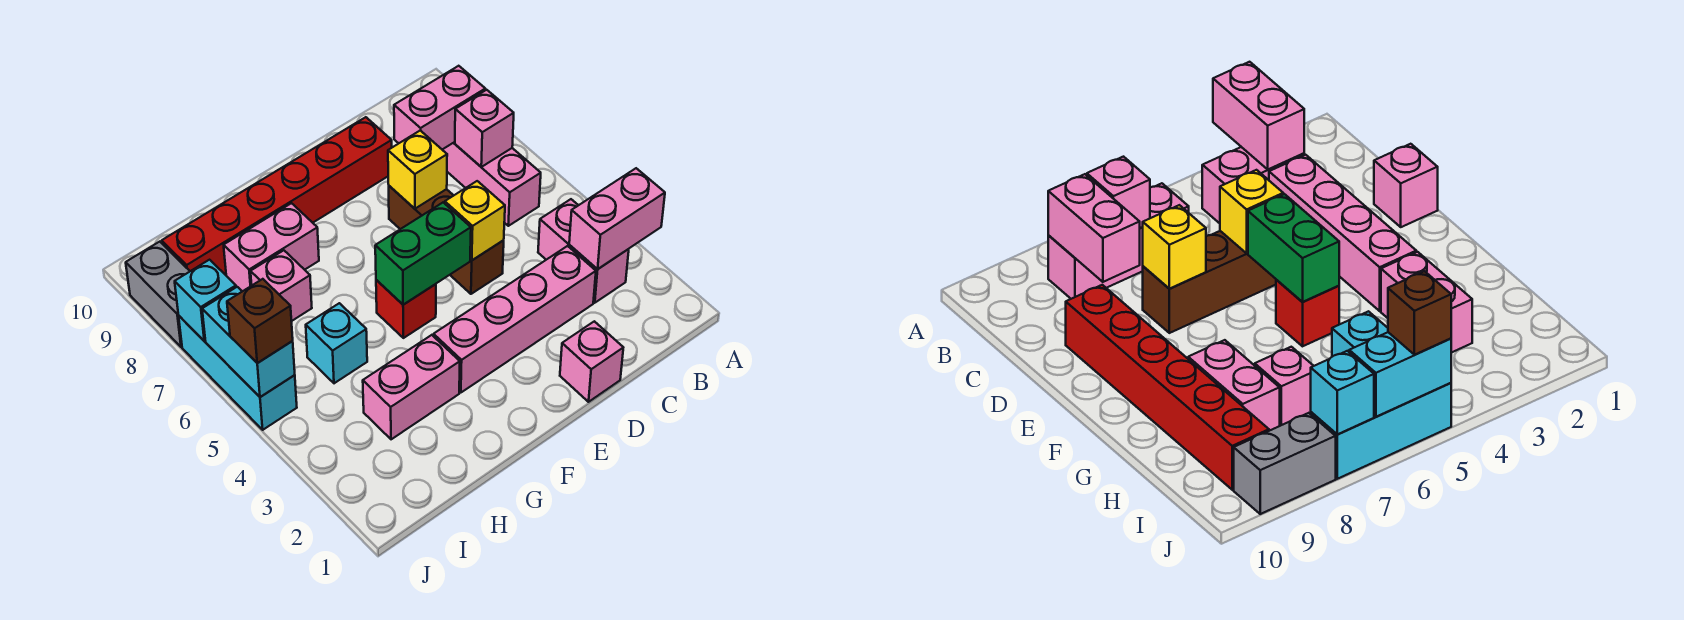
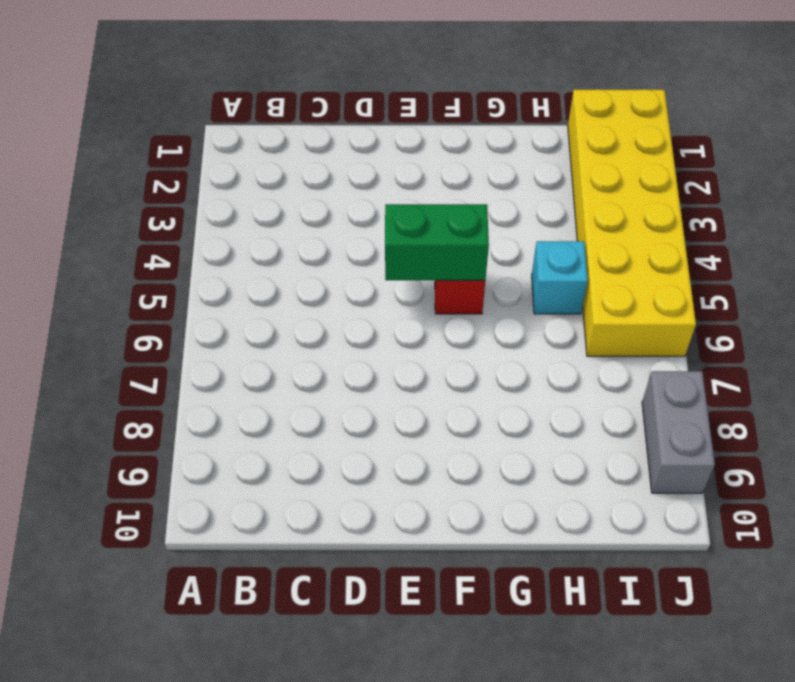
yellow brick I1:J6 level 1 -> cyan brick J5:J7 level 1
none -> pink brick B3:B4 level 1
none -> pink brick B6:B8 level 1
none -> pink brick C3:F3 level 1

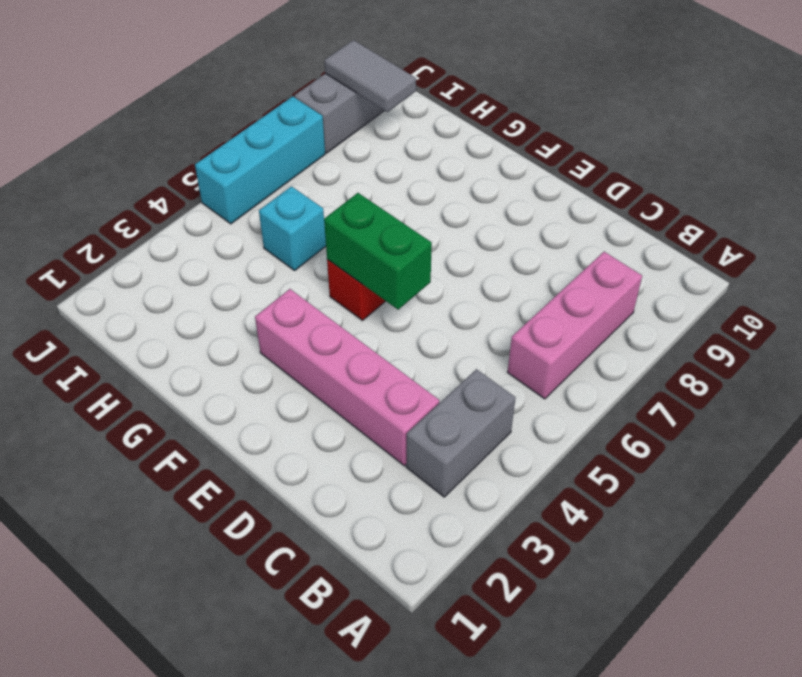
grey brick B3:B4 level 1 -> pink brick B3:B4 level 1
grey tile I9:J9 level 2 -> none
none -> pink brick D1 level 1
none -> brown brick D5:D7 level 1
none -> red brick D9:I9 level 1

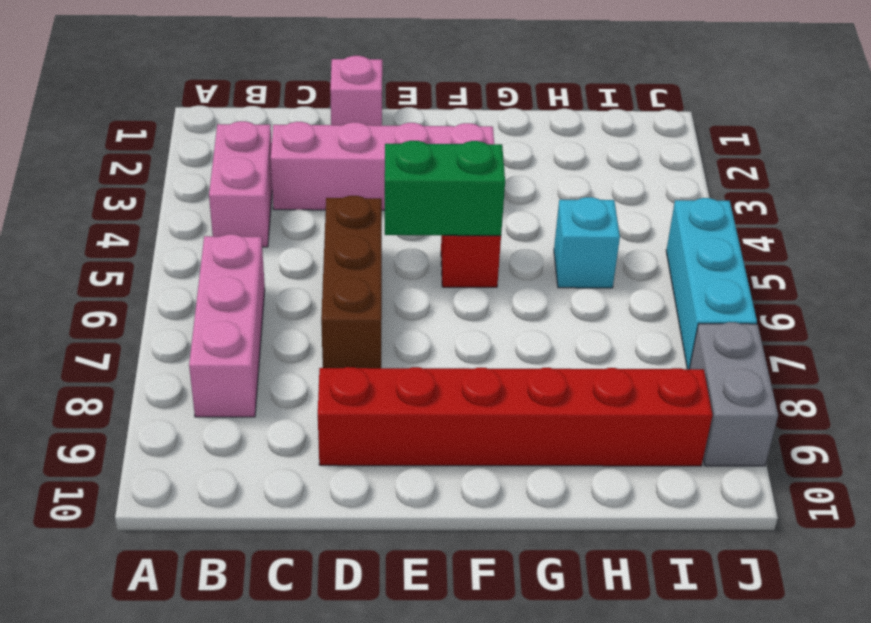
none -> pink brick G3:H3 level 1
none -> pink brick G8:H8 level 1
none -> pink brick H7 level 1

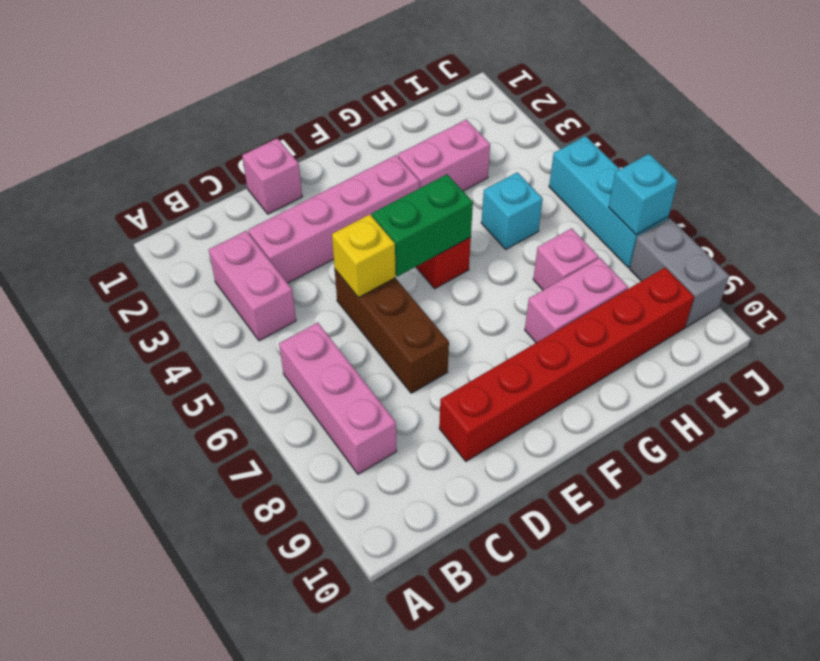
none -> pink brick A3:B3 level 2
none -> pink brick B7 level 2
none -> pink brick B8:C8 level 2

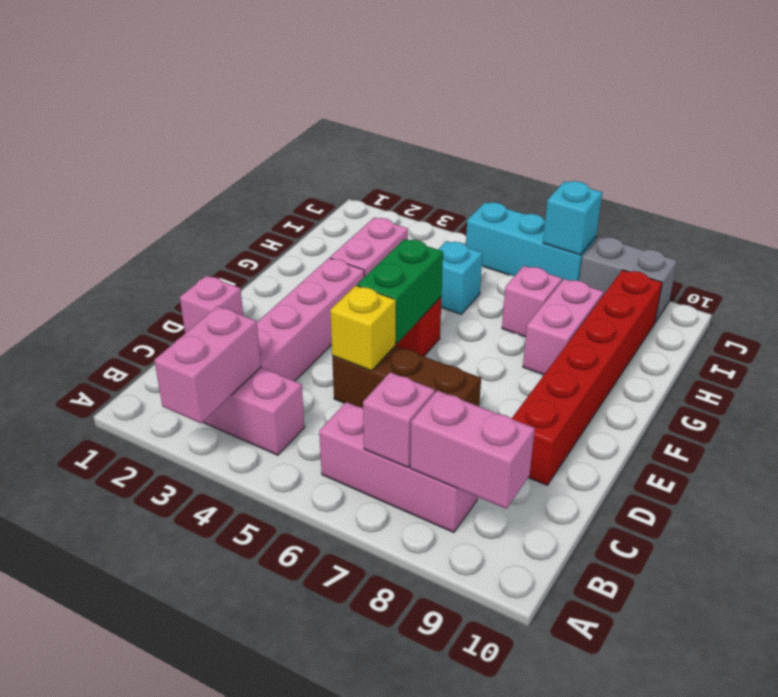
pink brick B8:B9 level 2 -> pink brick B8:C8 level 2
none -> yellow brick D7 level 2
none -> cyan brick J5:J6 level 2
none -> brown brick J5 level 3

